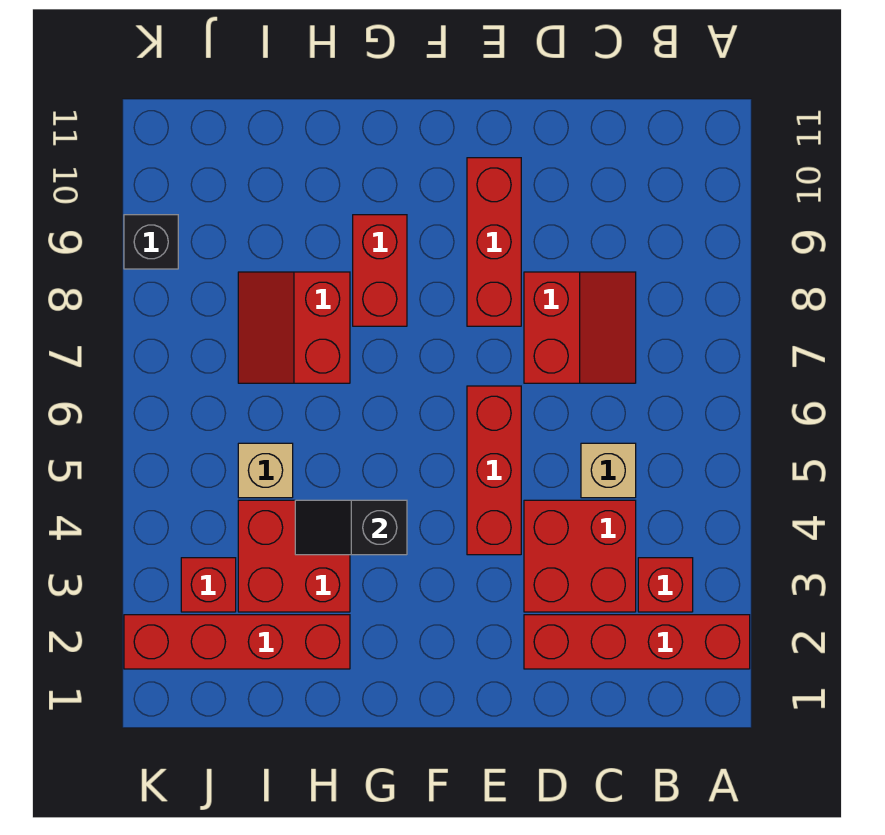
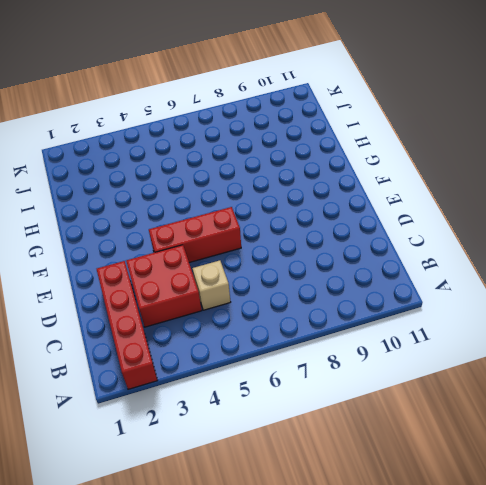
none -> red brick B3 level 1
none -> red slope C7:D8 level 1 top D
none -> red brick E8:E10 level 1

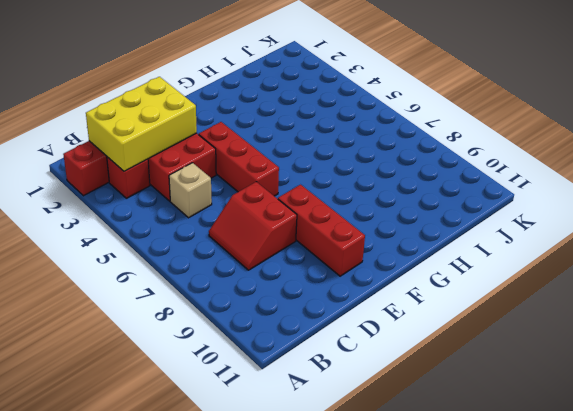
yellow brick B2:D3 level 2 -> none
none -> red brick G8:G9 level 1
none -> red brick H2:K2 level 1
none -> red brick H3:I4 level 1

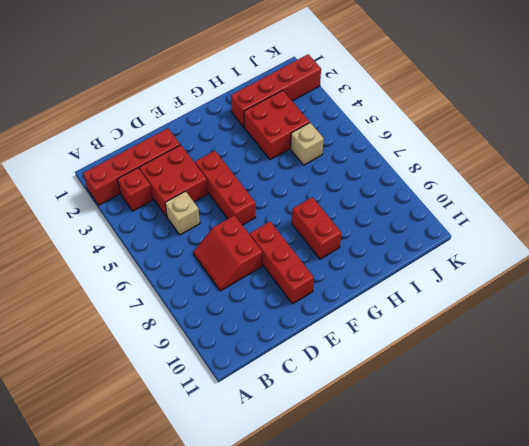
none -> red slope H7:I8 level 1 top H
none -> red brick J3 level 1
none -> black brick K9 level 1

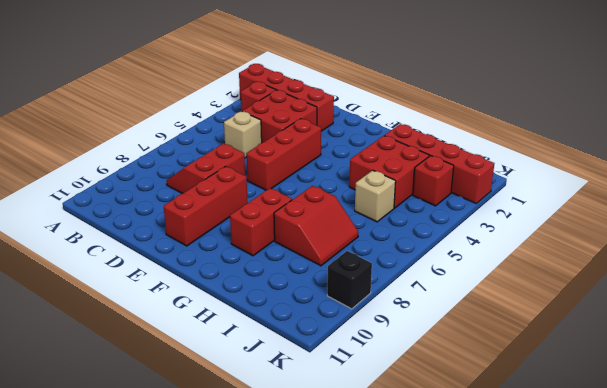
none -> black slope G4:H4 level 2 top G

